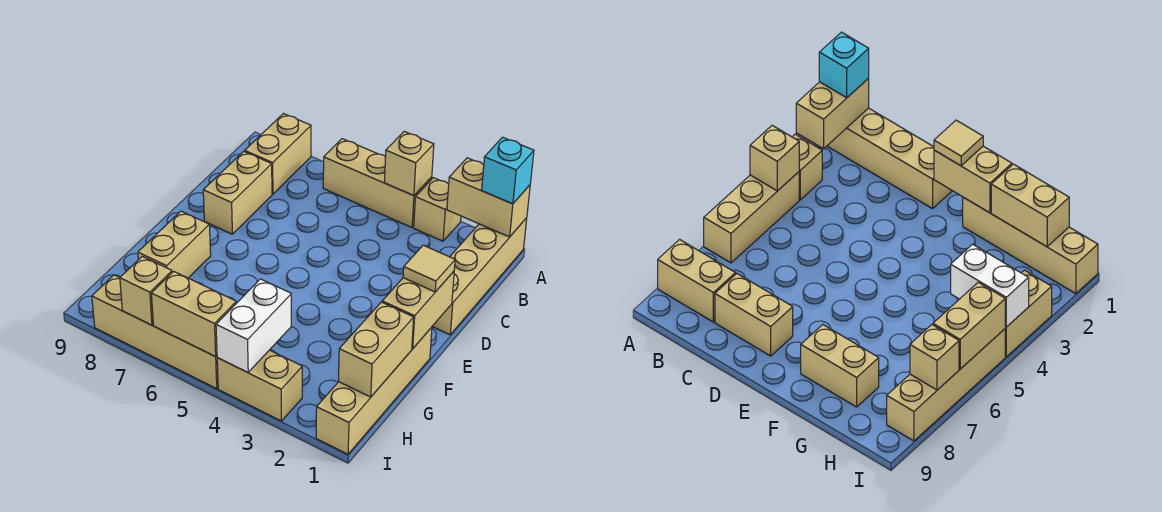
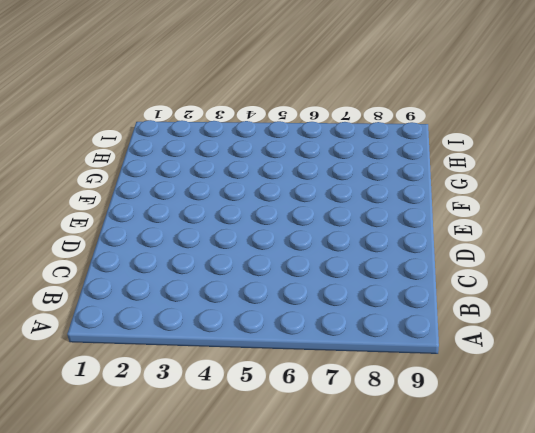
none -> tan brick A1:D1 level 1
none -> tan brick A3 level 1
none -> tan brick A4:A6 level 1

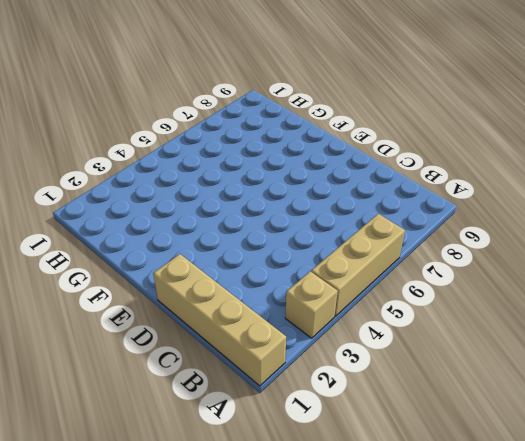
none -> tan brick A8:B8 level 1
none -> tan brick C8:D8 level 1
none -> tan brick F1:I1 level 1

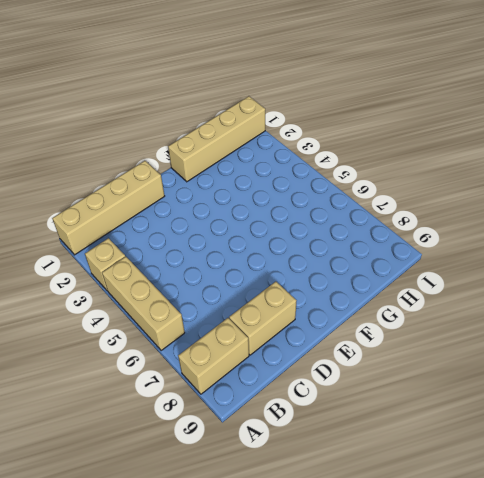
none -> tan brick F8:G8 level 1
none -> tan brick I3:I4 level 1
none -> tan brick I5:I8 level 1

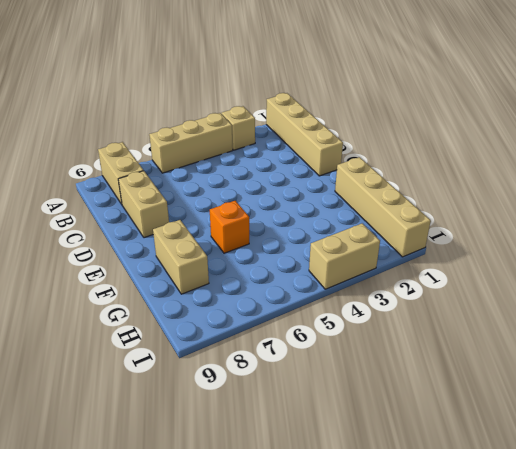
orange brick F6 level 1 -> none
none -> tan brick I5:I8 level 1
none -> tan brick A1:A2 level 2
none -> tan brick A4 level 2

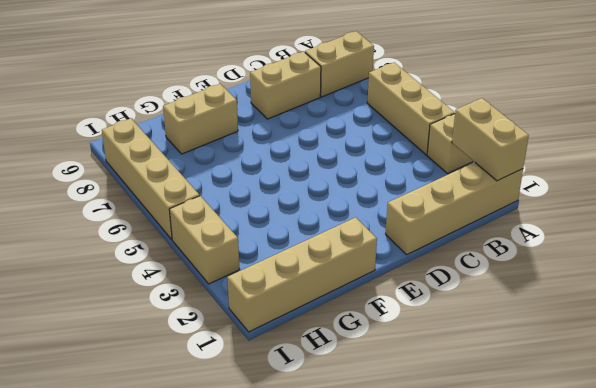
none -> tan brick A4 level 2
none -> tan brick E1:F1 level 2
none -> tan brick G1:H1 level 2

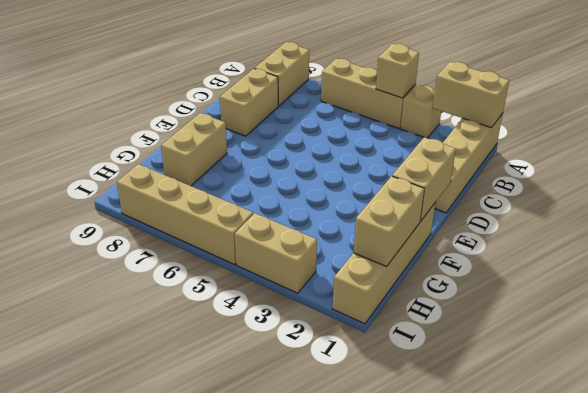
none -> white brick H4:I4 level 2
none -> tan brick I5:I6 level 2
none -> tan brick I7 level 2

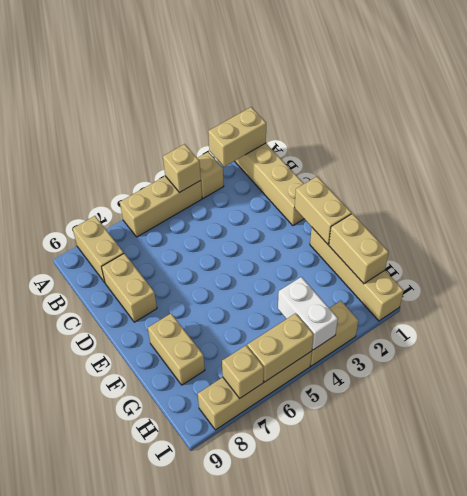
none -> cyan brick A1 level 3
none -> tan tile E1 level 3

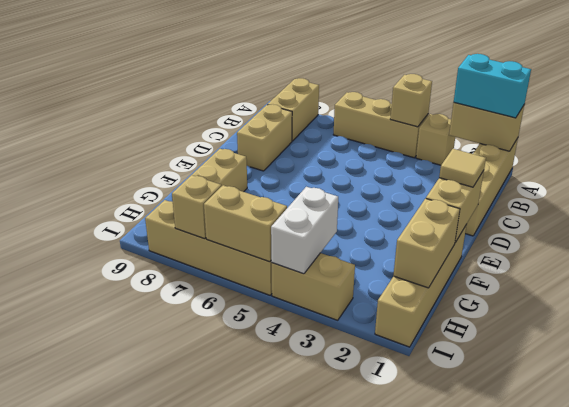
cyan brick A1:A2 level 3 -> cyan brick A1 level 3

